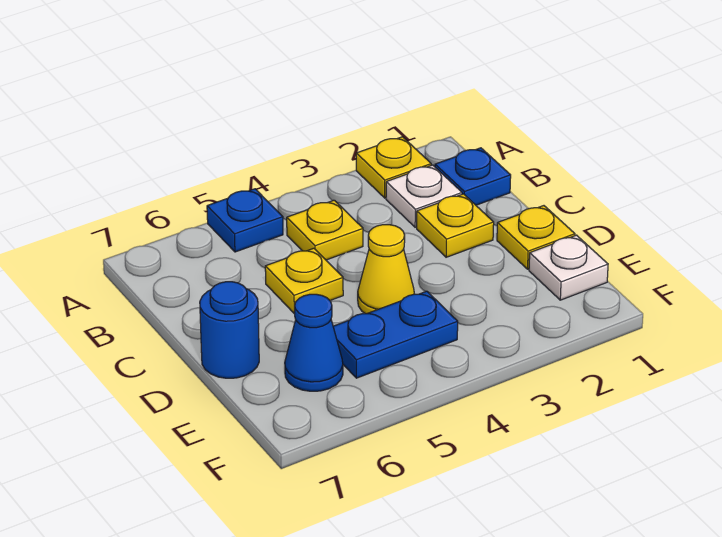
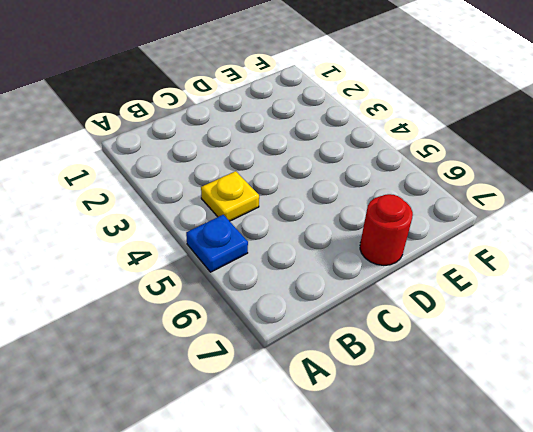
red round brick D7 level 1 -> blue round brick D7 level 1
none -> yellow plate A2 level 1
none -> blue plate B1 level 1
none -> white plate B2 level 1

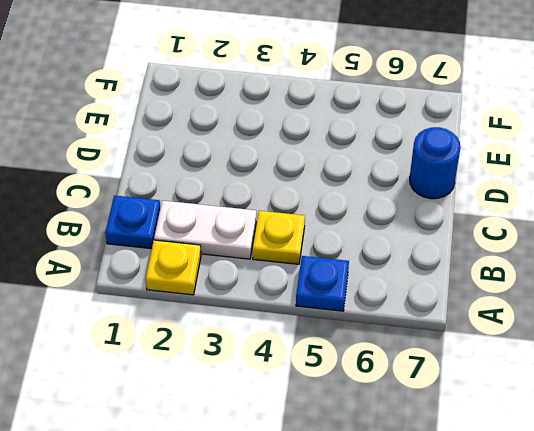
white plate B2:B3 level 1 -> white plate B2 level 1
none -> yellow plate C2 level 1
none -> yellow plate C5 level 1
none -> yellow plate D1 level 1

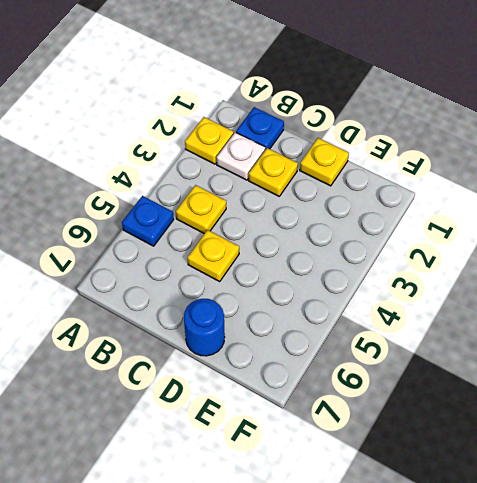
none -> yellow cone D4 level 1
none -> white plate E1 level 1
none -> blue plate E4:E5 level 1

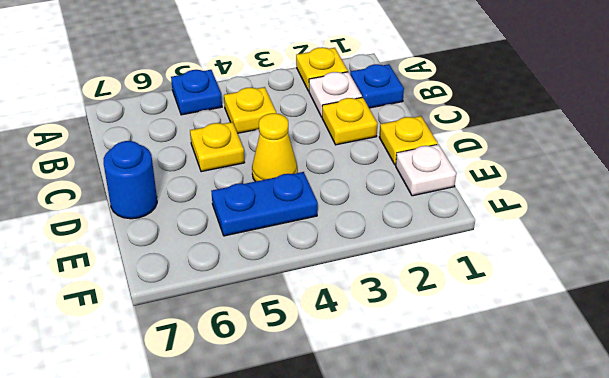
none -> blue cone E6 level 1

